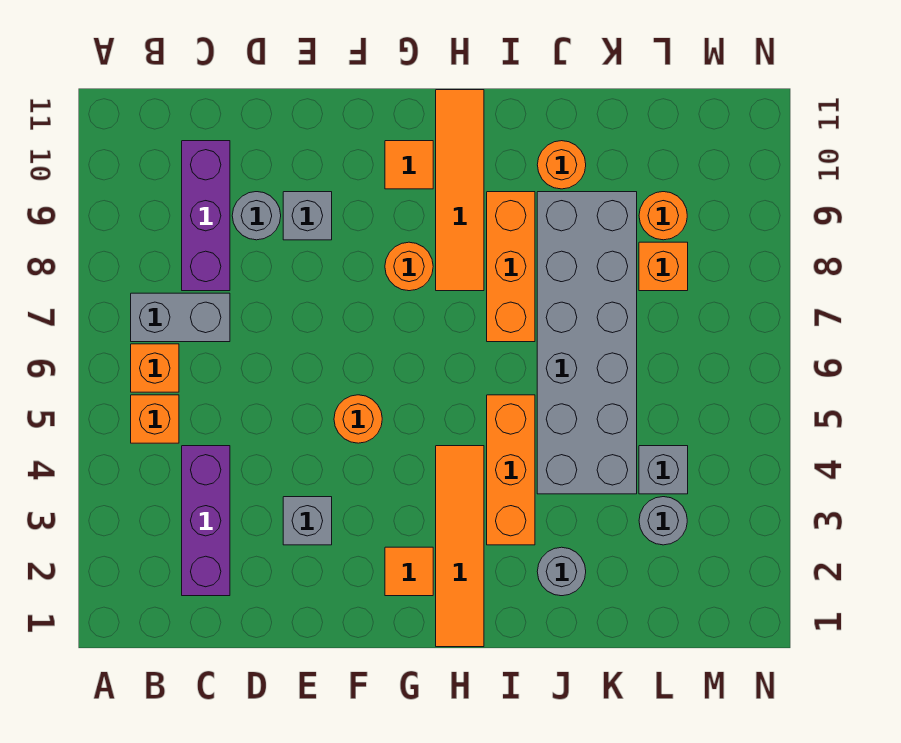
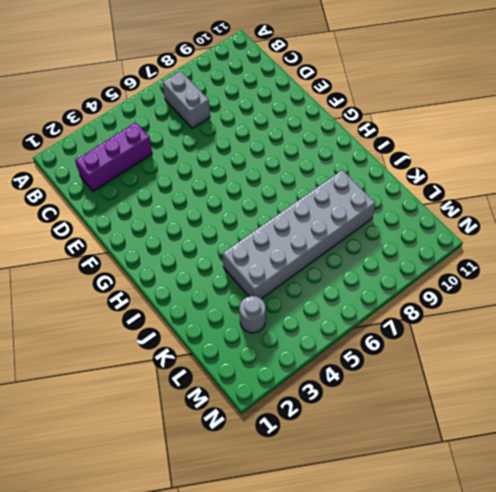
none -> orange brick B5 level 1
none -> orange brick B6 level 1
none -> purple brick C8:C10 level 1

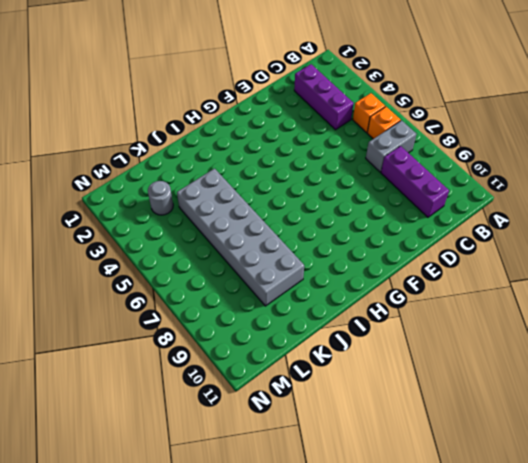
none -> grey round brick D9 level 1
none -> grey brick E3 level 1
none -> grey brick E9 level 1

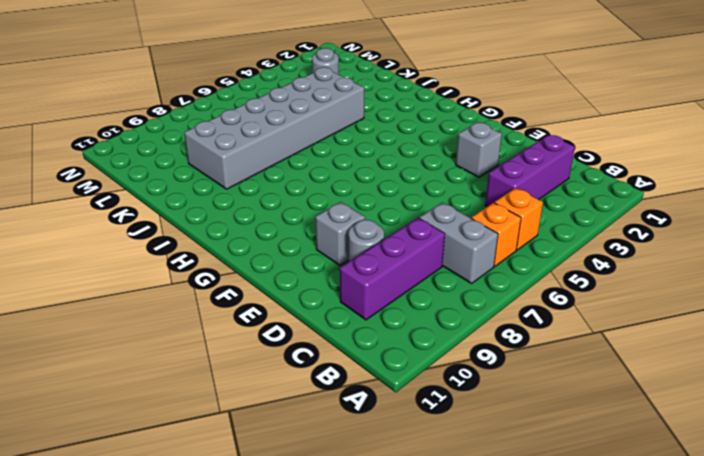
none -> orange round brick F5 level 1
none -> orange tile G2 level 1
none -> orange round brick G8 level 1

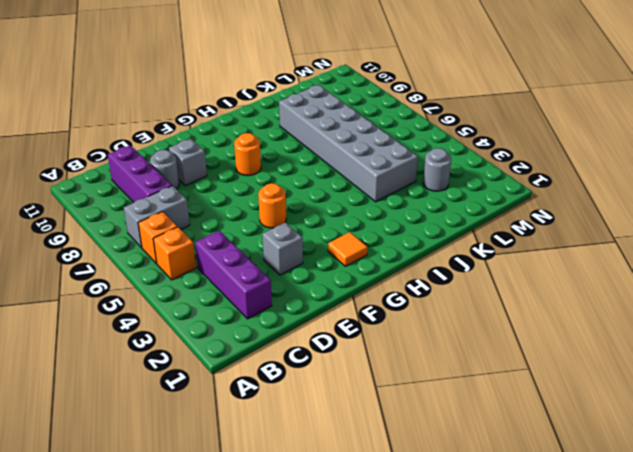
none -> orange tile G10 level 1
none -> orange tile H1:H4 level 1
none -> orange tile H8:H11 level 1

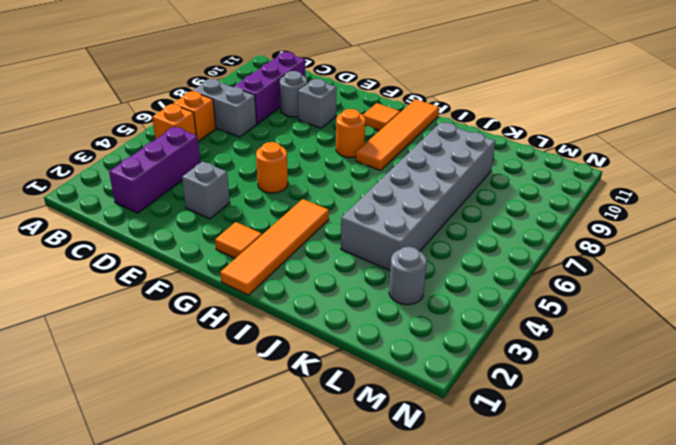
none -> orange brick I3:I5 level 1
none -> orange brick I7:I9 level 1
none -> grey round brick J2 level 1

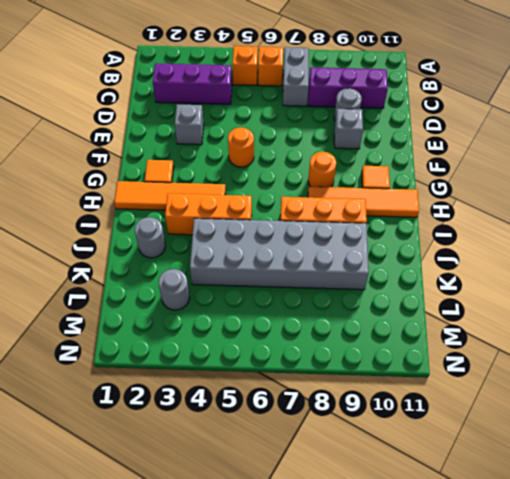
none -> orange round brick J10 level 1
none -> grey brick L4 level 1
none -> orange brick L8 level 1

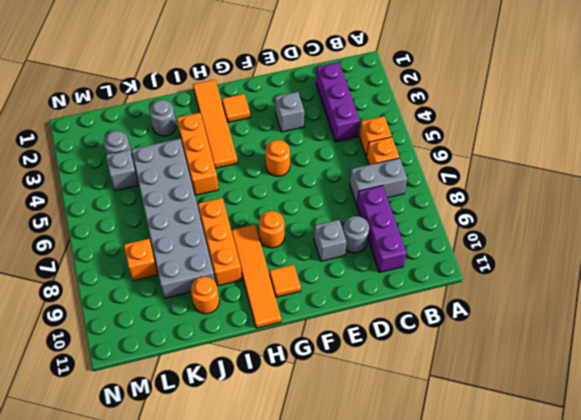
none -> orange round brick L9 level 1

